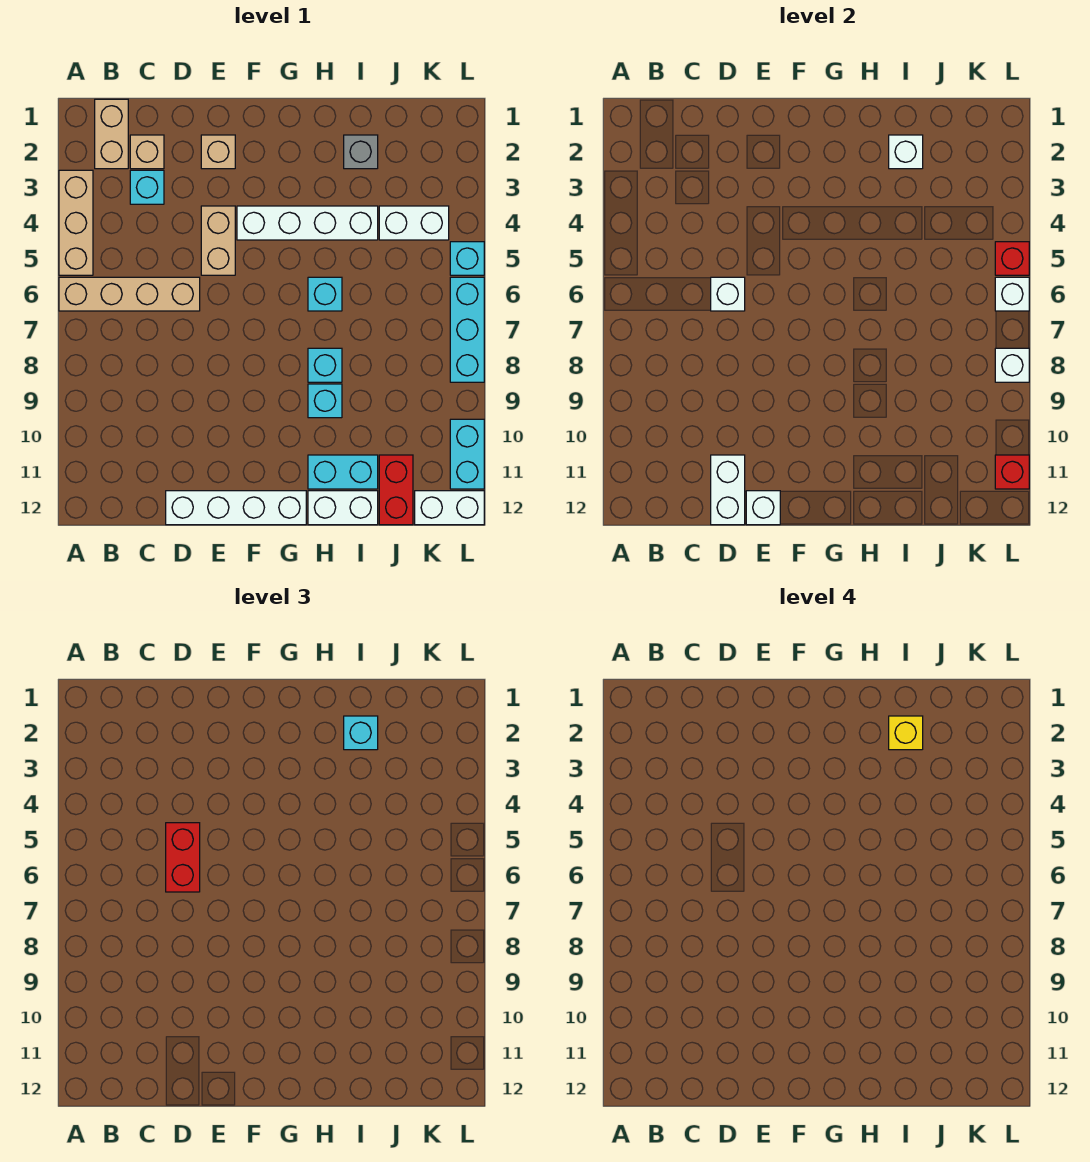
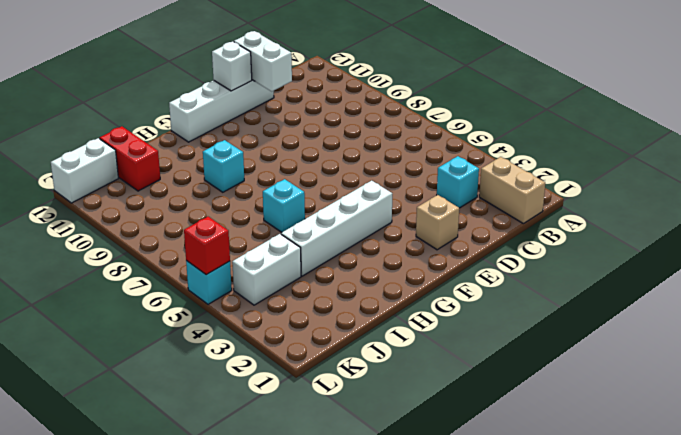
none -> tan brick A3:A5 level 1
none -> tan brick A6:D6 level 1
none -> tan brick C2 level 1
none -> tan brick E4:E5 level 1

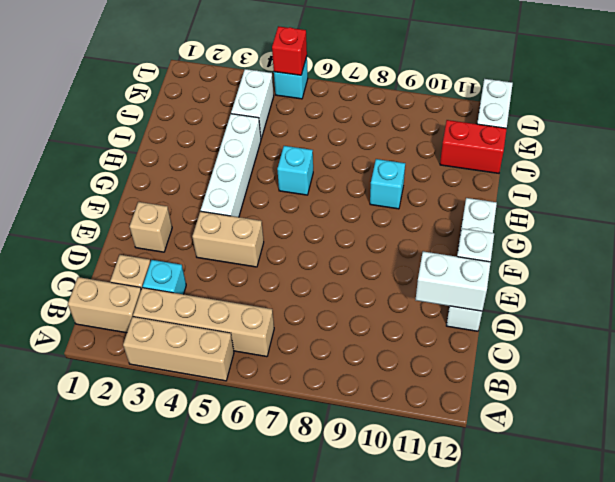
tan brick B3:B6 level 1 -> tan brick A6:D6 level 1
none -> cyan brick H8 level 1
none -> cyan brick H11:I11 level 1
none -> white brick H12:I12 level 1
none -> grey brick I2 level 1

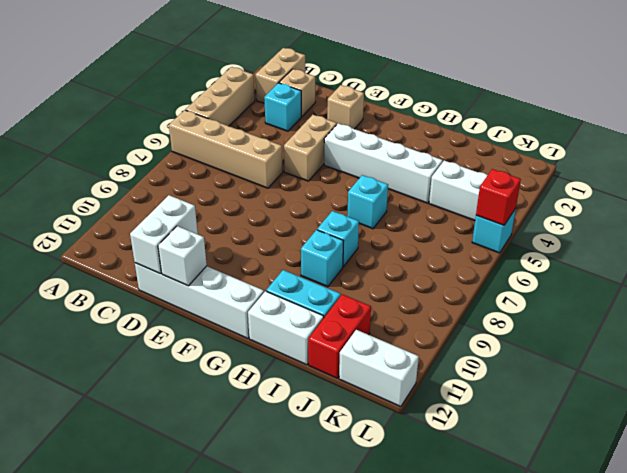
none -> grey brick I2 level 1
none -> cyan brick L6:L8 level 1
none -> cyan brick L10:L11 level 1
none -> white brick D6 level 2

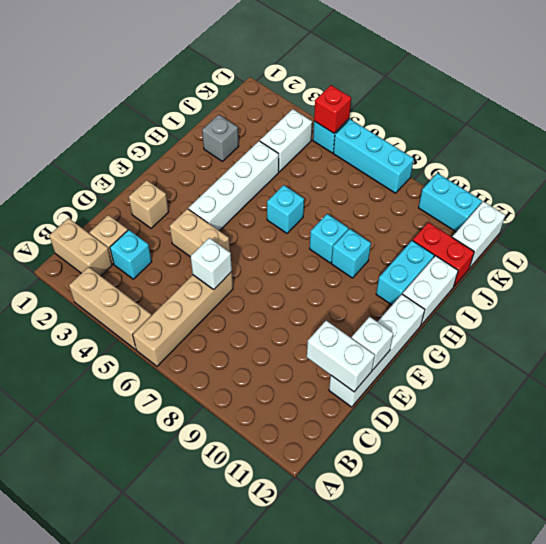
none -> white brick I2 level 2
none -> white brick L6 level 2
none -> white brick L8 level 2
none -> red brick L11 level 2

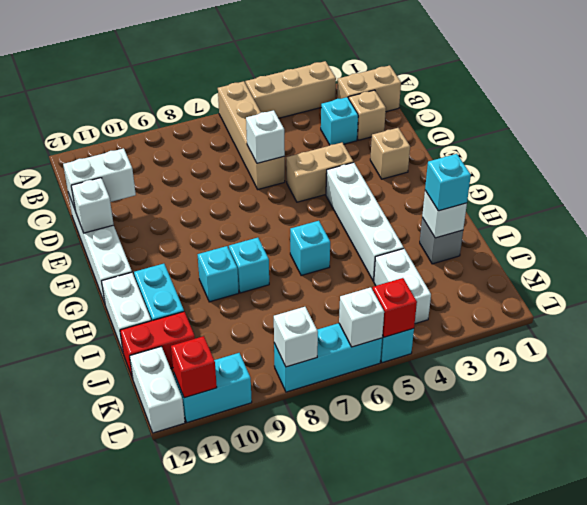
none -> red brick D5:D6 level 3
none -> yellow brick I2 level 4

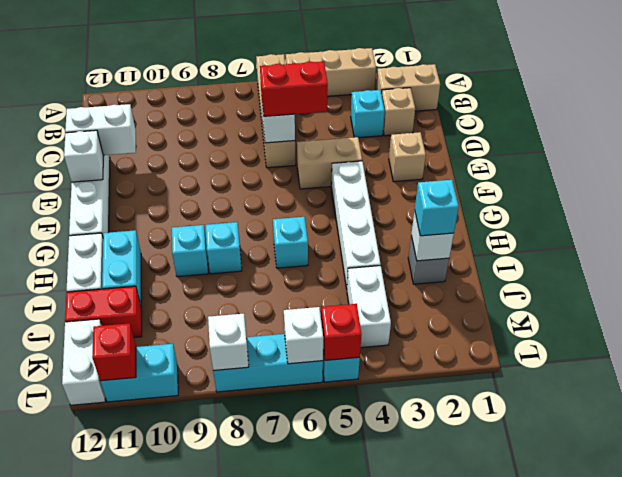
none -> yellow brick I2 level 4

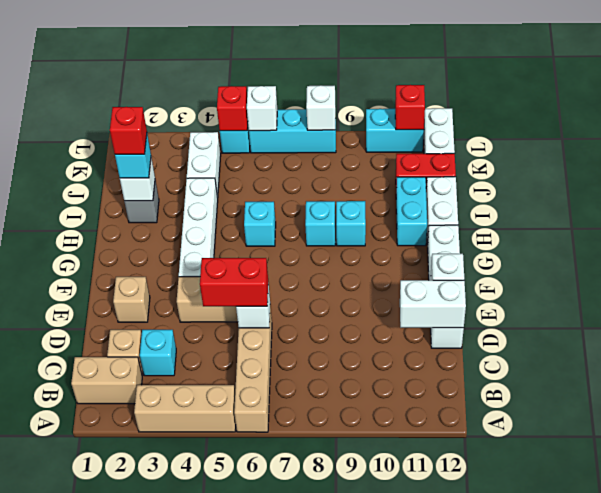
red brick I2 level 4 -> yellow brick I2 level 4

